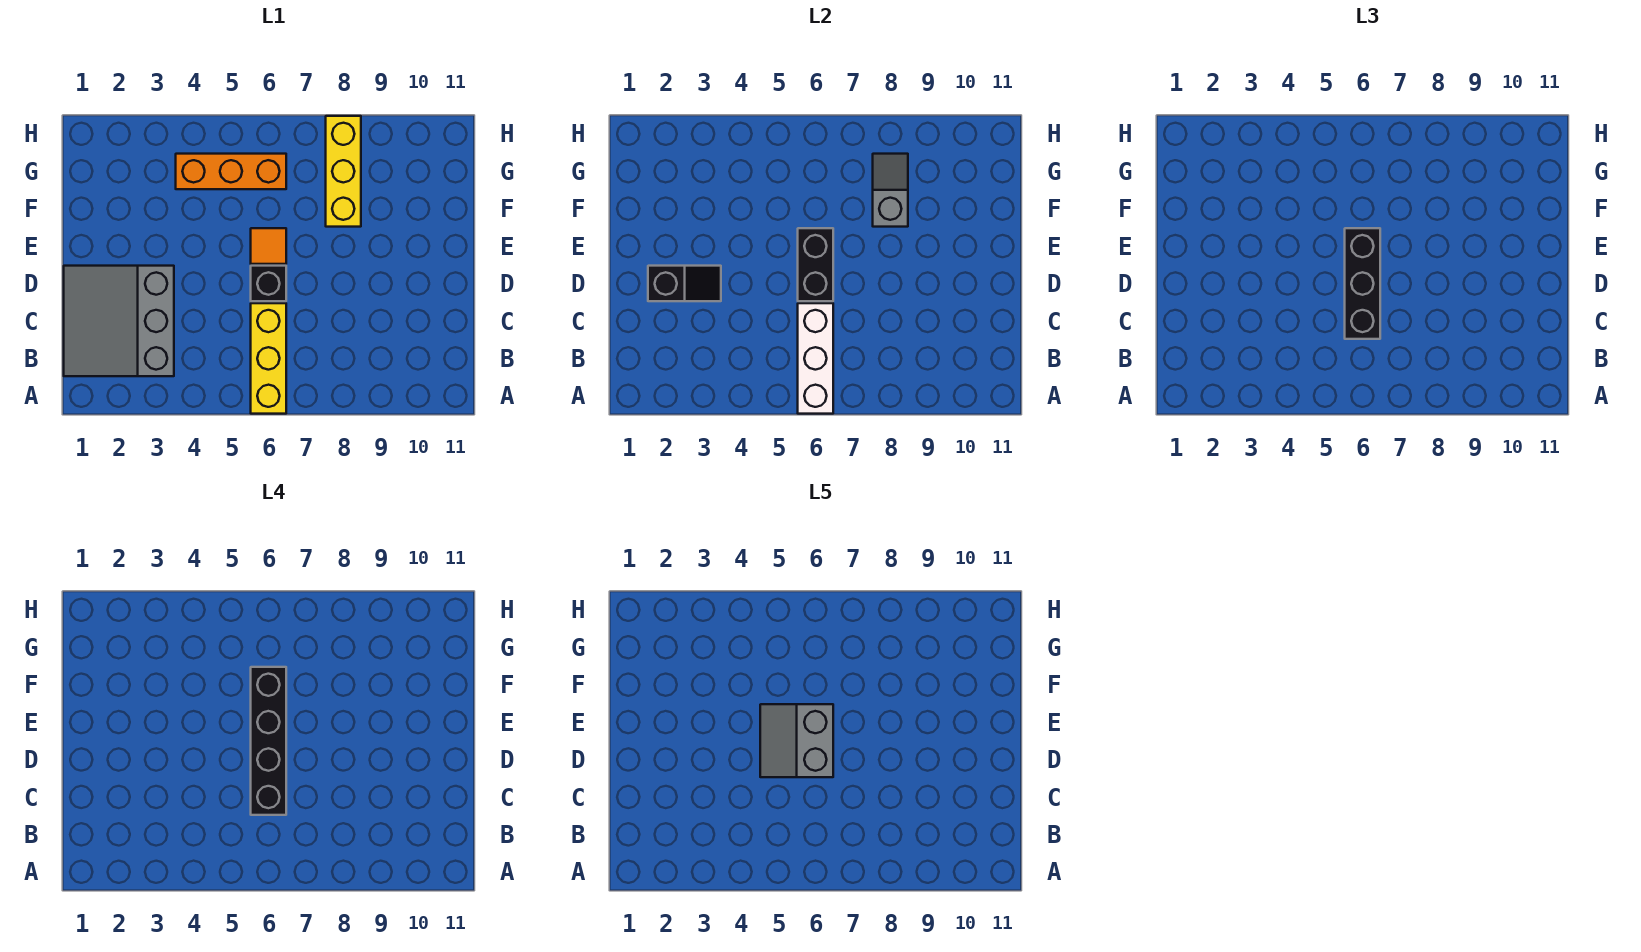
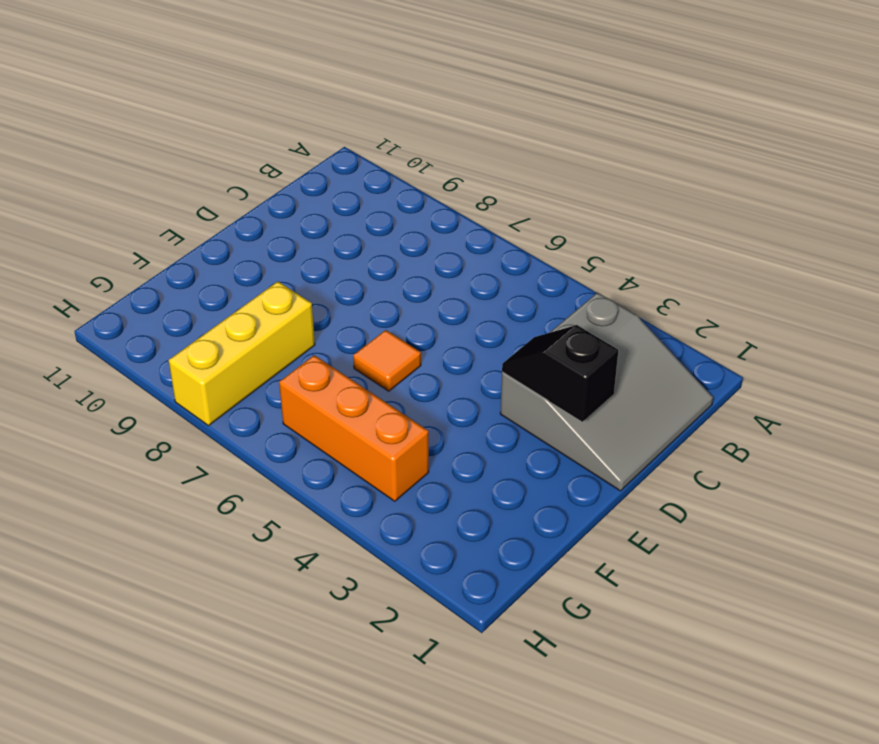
none -> yellow brick A6:C6 level 1
none -> black brick D6 level 1
none -> white brick A6:C6 level 2

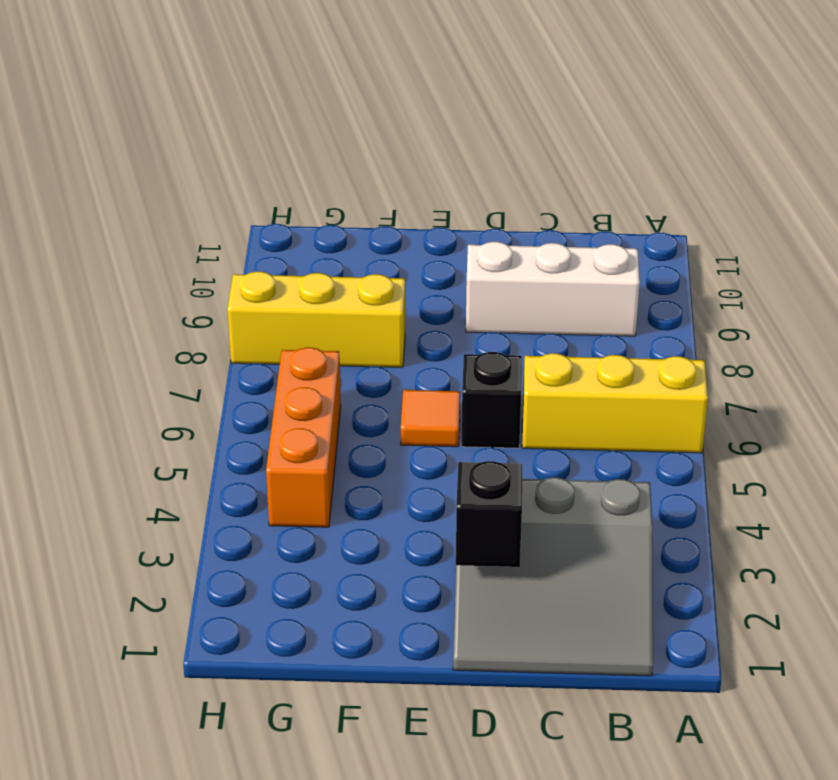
white brick B9:D9 level 1 -> white brick A6:C6 level 2
none -> black brick D6:E6 level 2
none -> grey slope F8:G8 level 2 top F
none -> black brick C6:E6 level 3

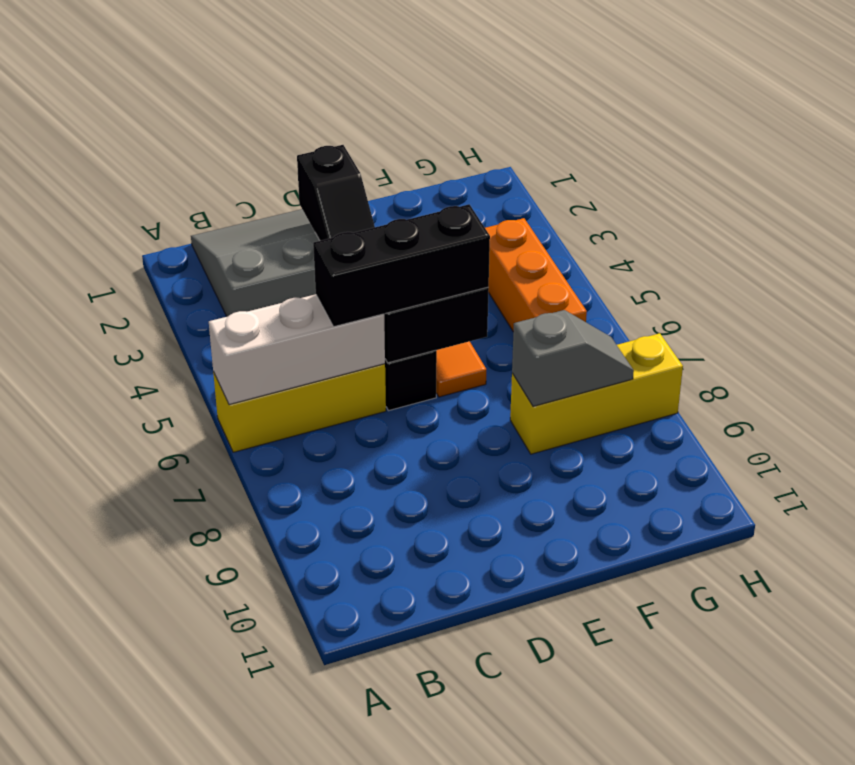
none -> black brick C6:F6 level 4
none -> grey slope D5:E6 level 5 top 6

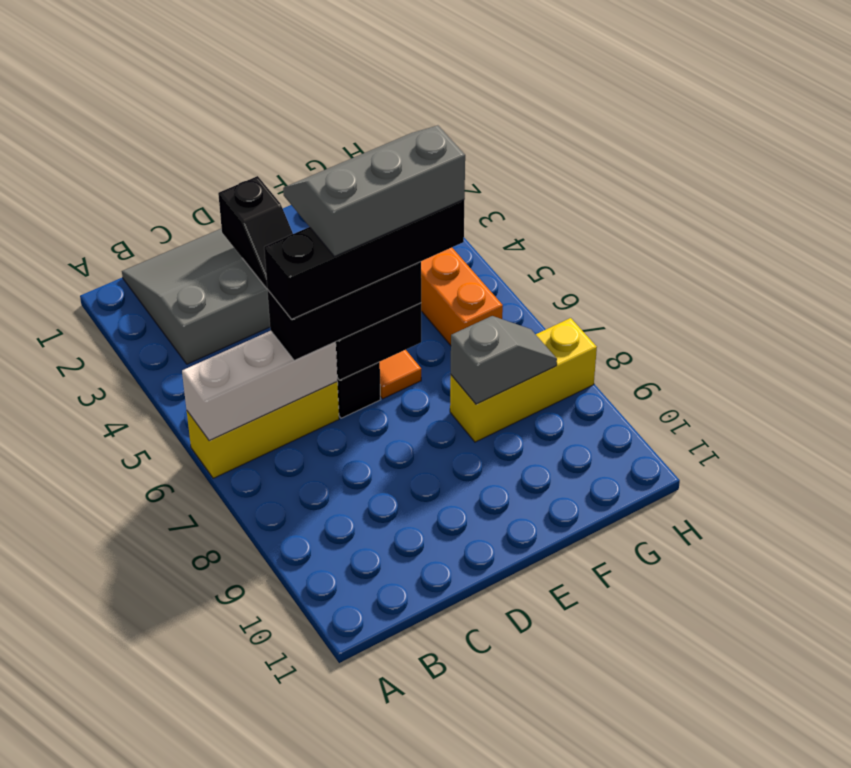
grey slope D5:F6 level 5 top 6 -> grey slope D5:E6 level 5 top 6

